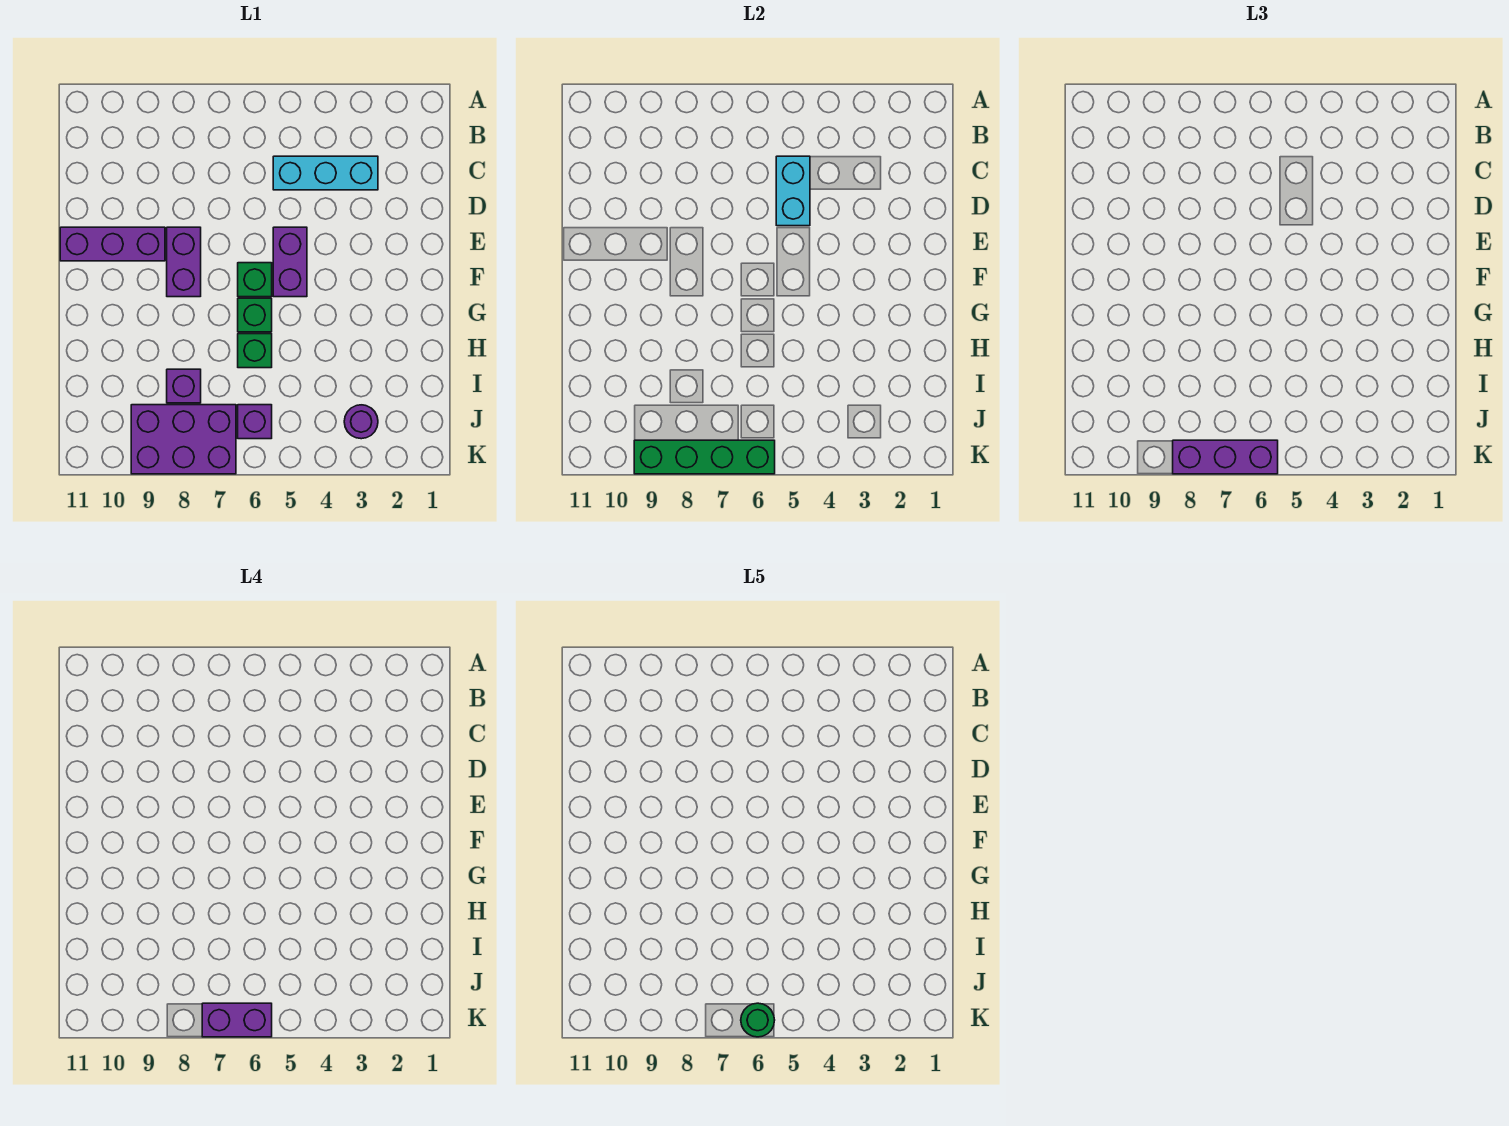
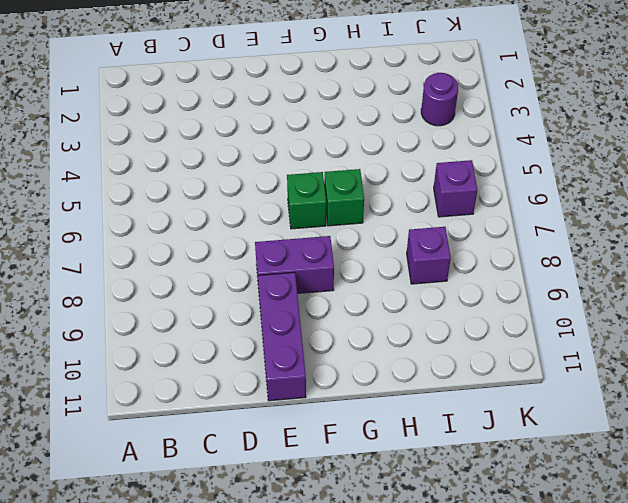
none -> cyan brick C3:C5 level 1
none -> purple brick E5:F5 level 1
none -> green brick H6 level 1

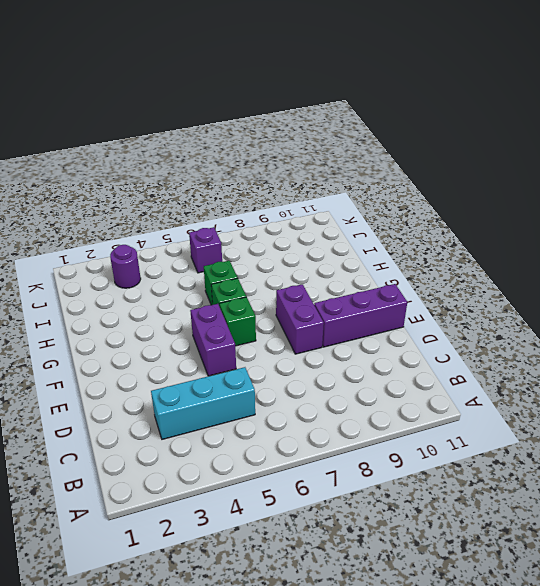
none -> purple brick I8 level 1
none -> purple brick J7:K9 level 1
none -> cyan brick C5:D5 level 2

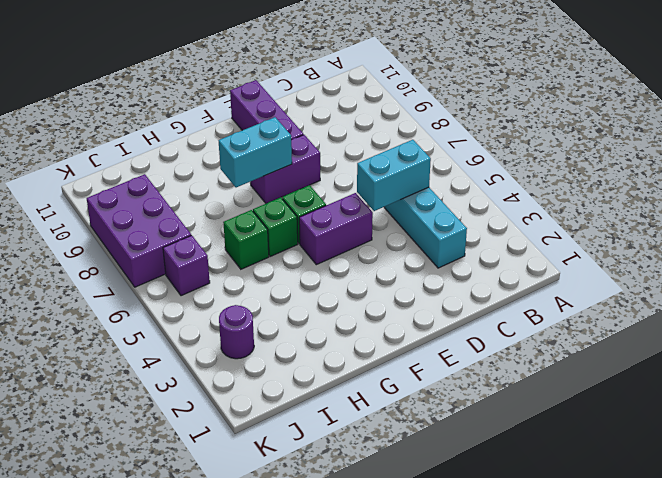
cyan brick F8:G8 level 2 -> none
none -> purple brick I8 level 1
none -> green brick K6:K9 level 2
none -> purple brick K6:K8 level 3

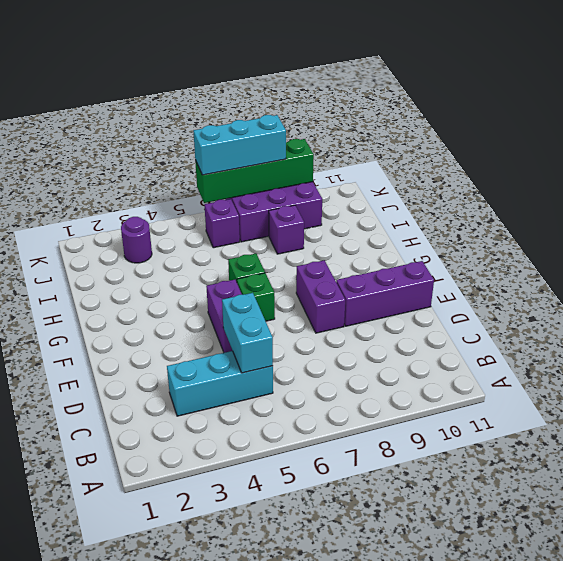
cyan brick K6:K8 level 3 -> purple brick K6:K8 level 3
none -> green brick H6 level 1
none -> purple brick K6:K7 level 4
none -> green round brick K6 level 5

